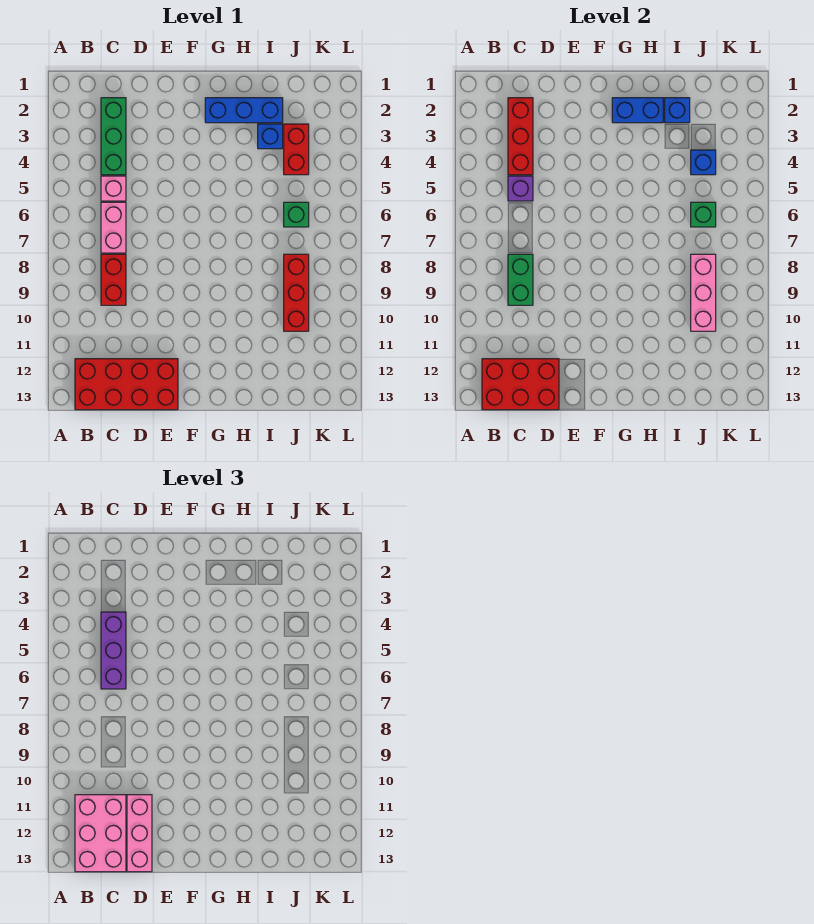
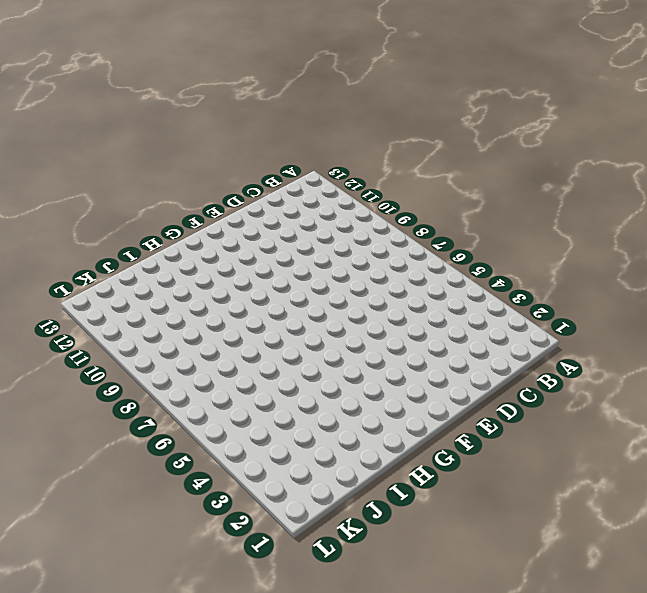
none -> red brick B12:E13 level 1
none -> green brick C2:C4 level 1
none -> pink brick C5 level 1

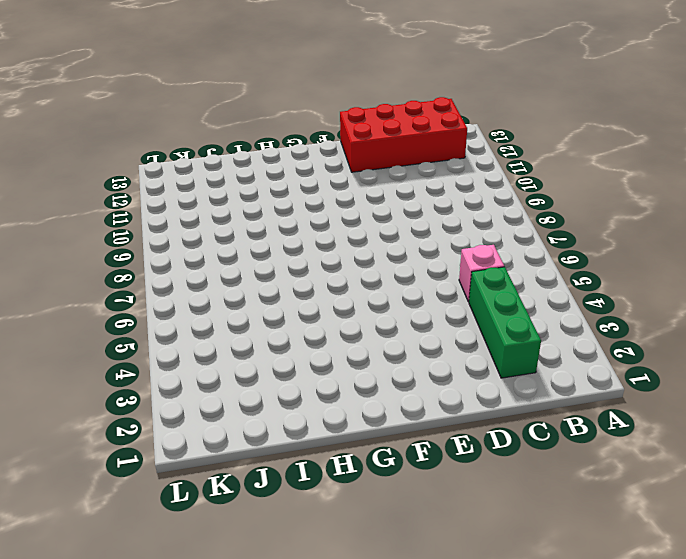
none -> pink brick C6:C7 level 1
none -> red brick C8:C9 level 1
none -> blue brick G2:I2 level 1

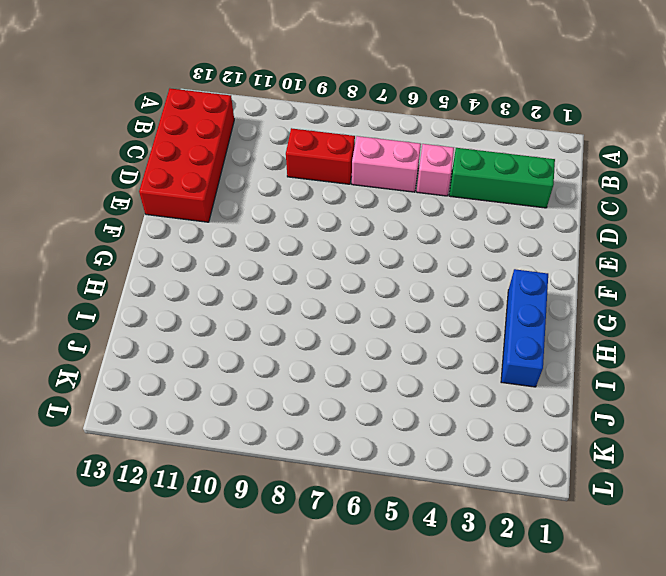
none -> blue brick I3 level 1
none -> red brick J3:J4 level 1
none -> green brick J6 level 1

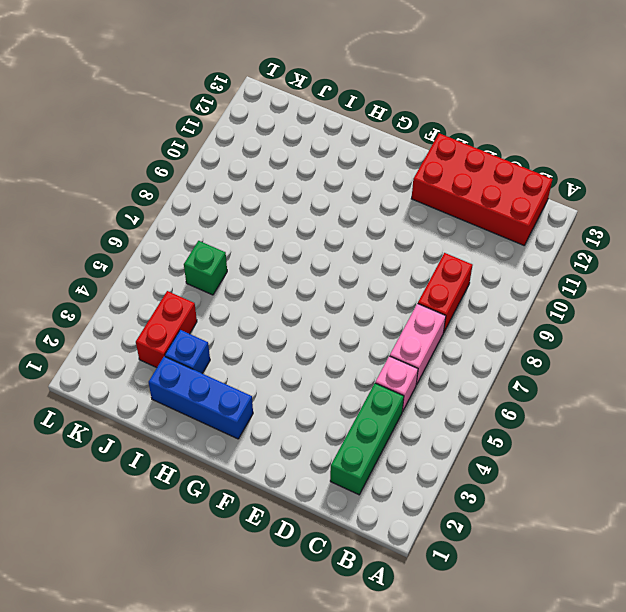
none -> red brick J8:J10 level 1
none -> red brick B12:D13 level 2
none -> red brick C2:C4 level 2

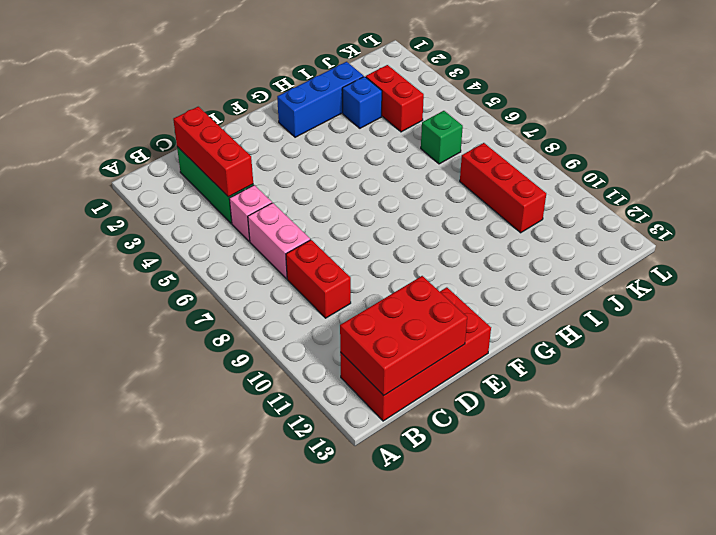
none -> purple brick C5 level 2
none -> green brick C8:C9 level 2
none -> blue brick G2:H2 level 2

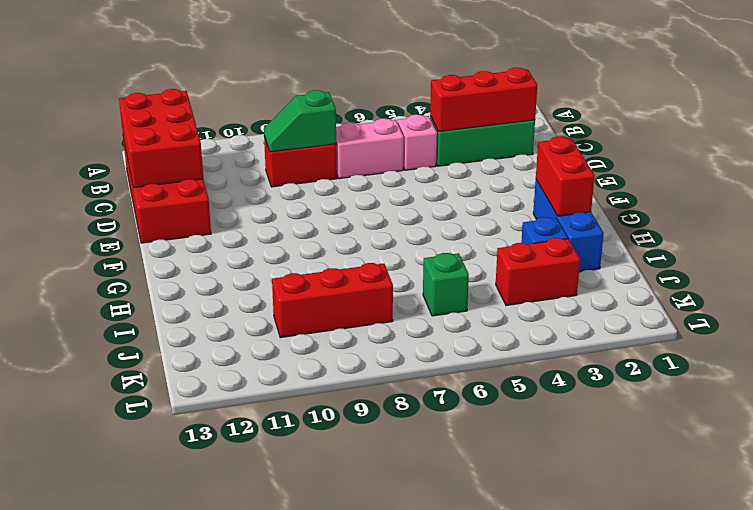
green slope C8:C9 level 2 top 8 -> green brick C8:C9 level 2
red brick G2:H2 level 2 -> blue brick G2:H2 level 2
none -> purple brick C5 level 2
none -> blue brick I2 level 2
none -> blue brick J4 level 2

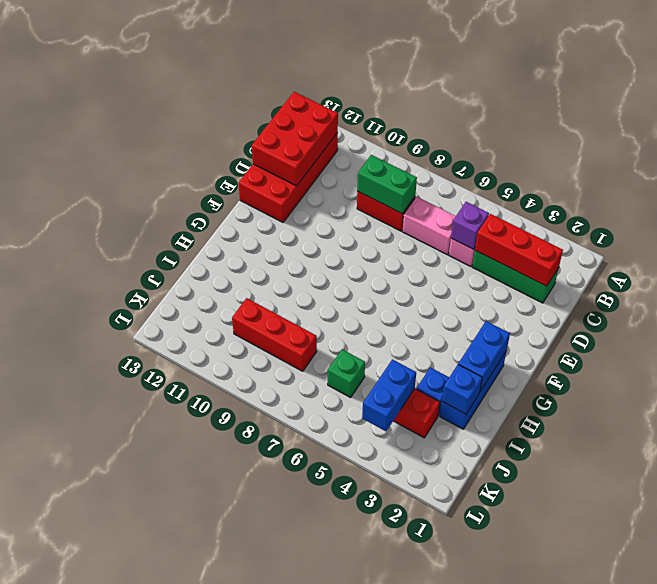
blue brick J4:K4 level 2 -> blue brick J4 level 2
none -> green brick J6 level 2
none -> pink brick J8:J10 level 2
none -> pink brick B11:C13 level 3

